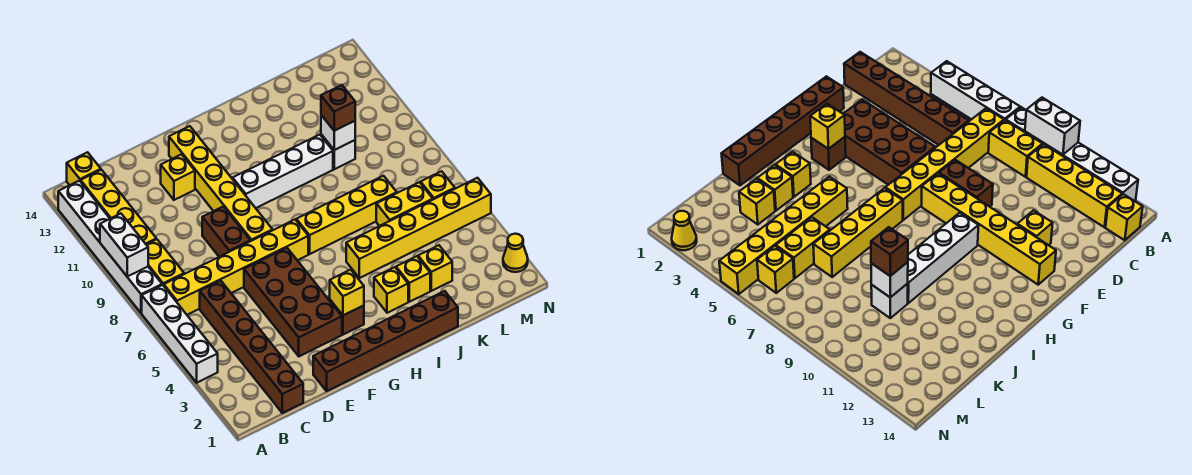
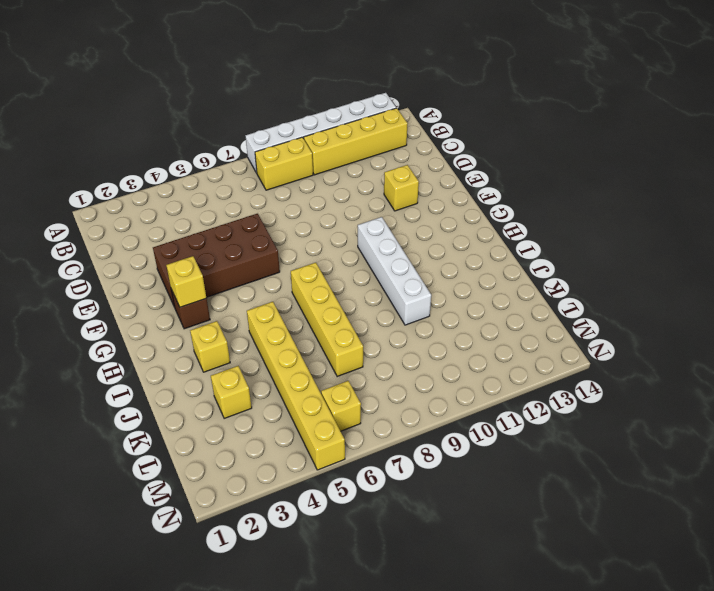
none -> white brick A4:A7 level 1
none -> yellow brick B7:G7 level 1
none -> yellow brick B14 level 1

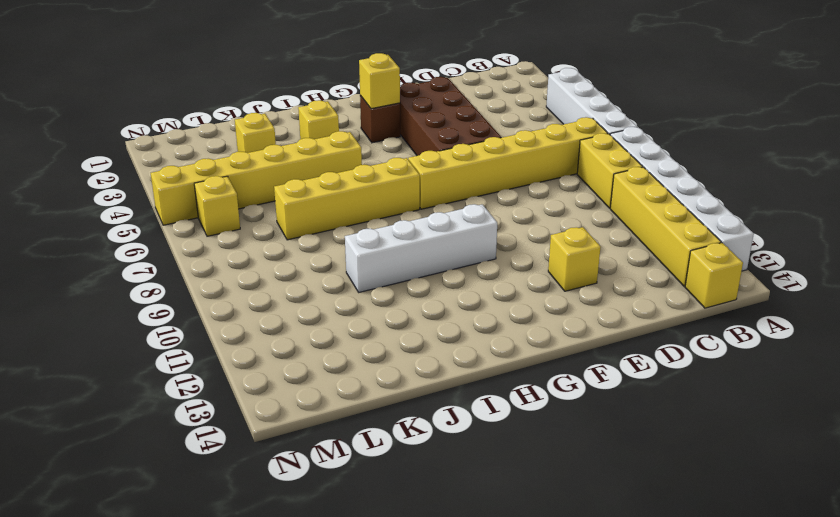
none -> brown brick C1:C6 level 1
none -> brown brick E1:J1 level 1
none -> brown brick E8:E9 level 1

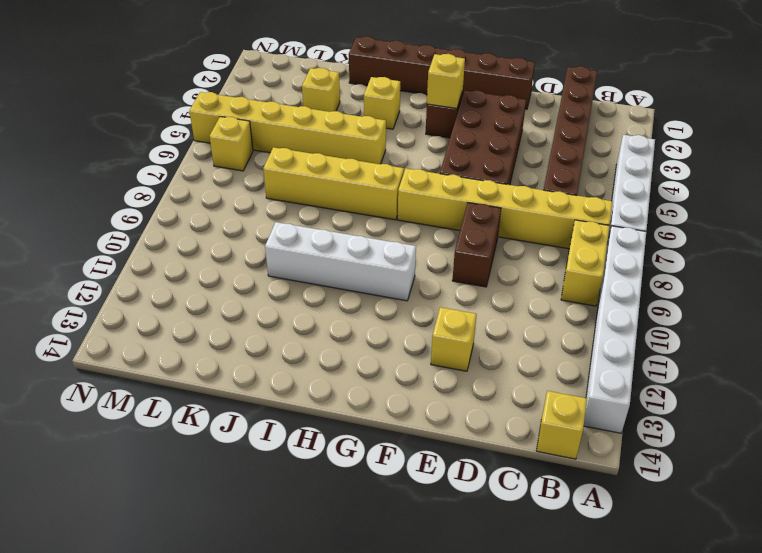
none -> yellow brick B10:B13 level 1
none -> yellow brick F8:F13 level 1
none -> yellow brick J3 level 1

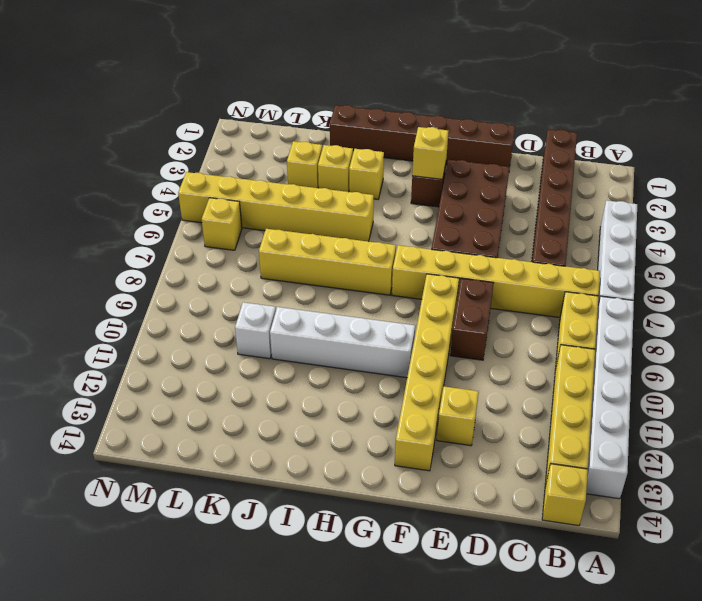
none -> yellow brick K6:L6 level 1
none -> yellow cone N2 level 1
none -> white brick A9:A10 level 2

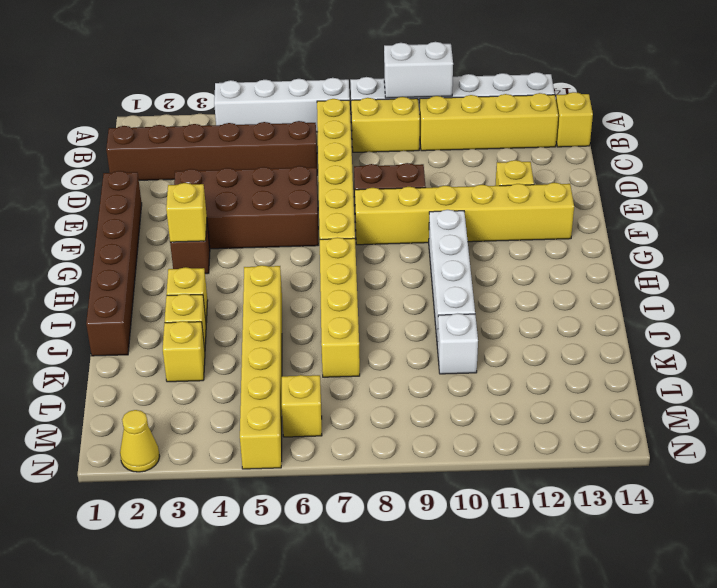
none -> yellow brick K6:L6 level 1
none -> white brick K10 level 2
none -> brown brick K10 level 3

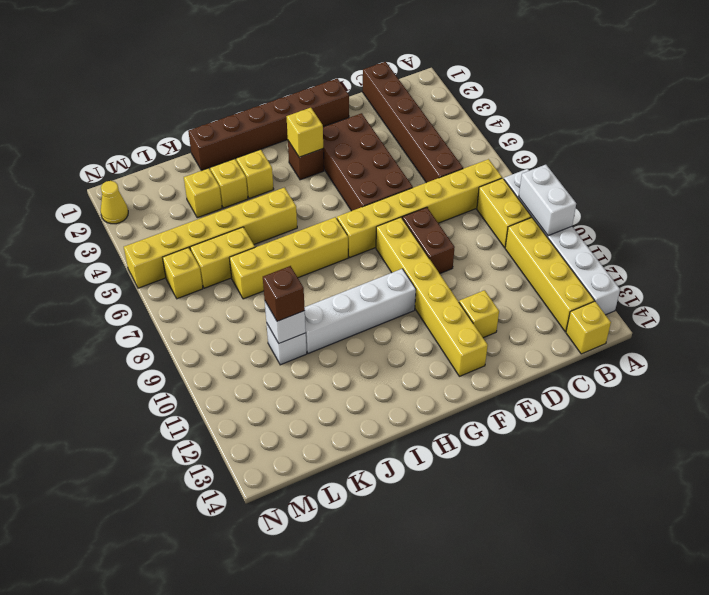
none -> white brick A4:A7 level 1

